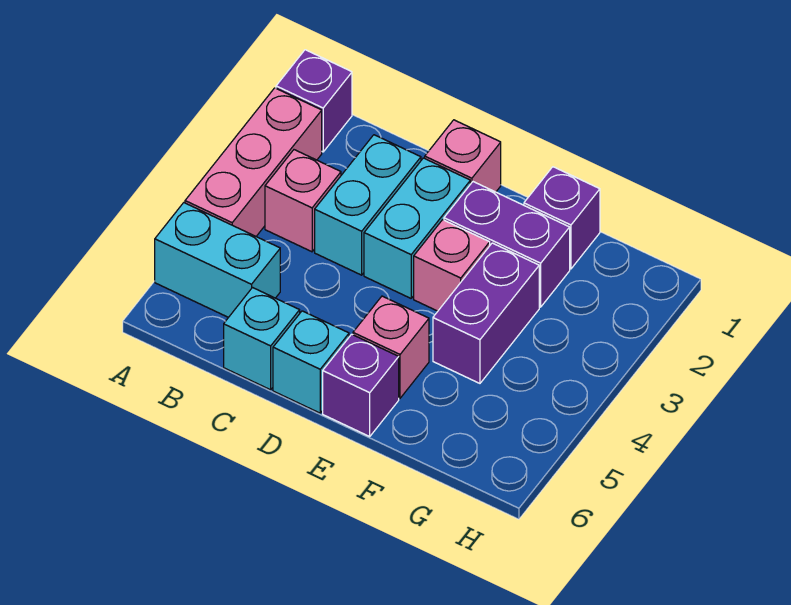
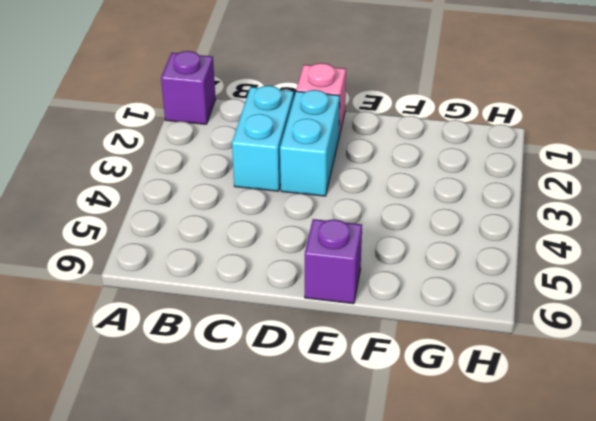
none -> pink brick A2:A4 level 1
none -> cyan brick A5:B5 level 1
none -> pink brick B3 level 1

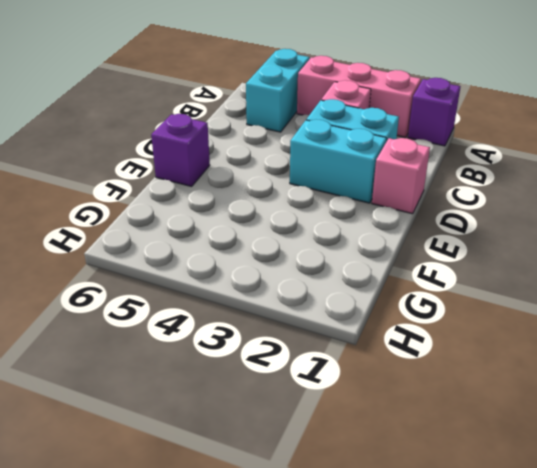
none -> cyan brick C6 level 1
none -> cyan brick D6 level 1
none -> purple brick E2:F2 level 1

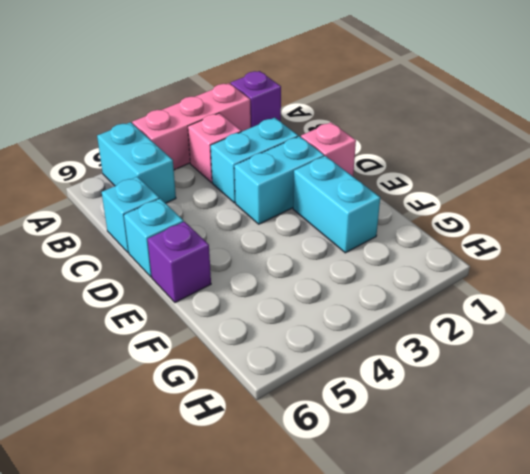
cyan brick E2:F2 level 1 -> purple brick E2:F2 level 1
none -> pink brick E3 level 1
none -> pink brick E5 level 1
none -> purple brick F1 level 1

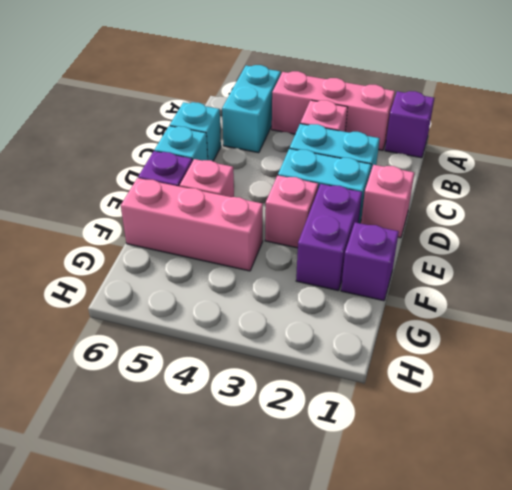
pink brick F4:F6 level 1 -> purple brick F3:F4 level 1

